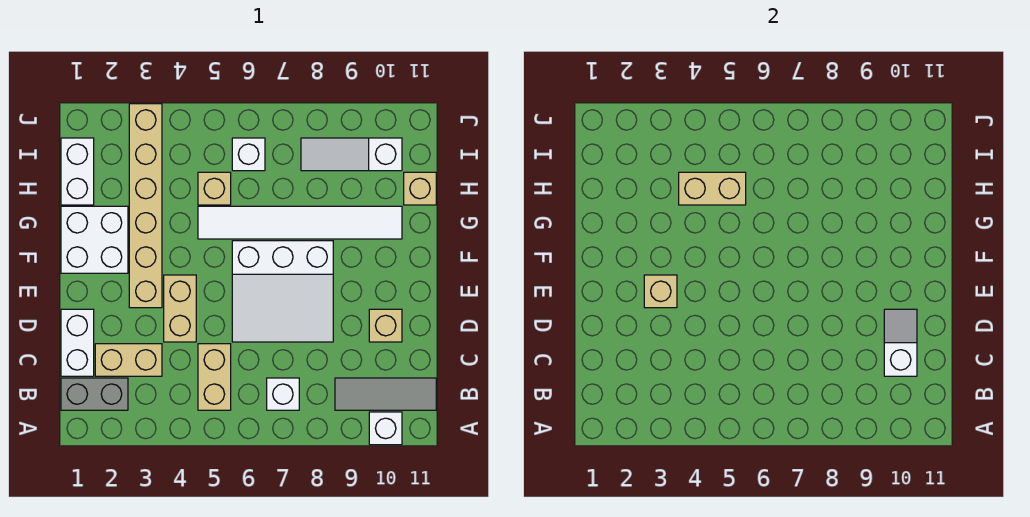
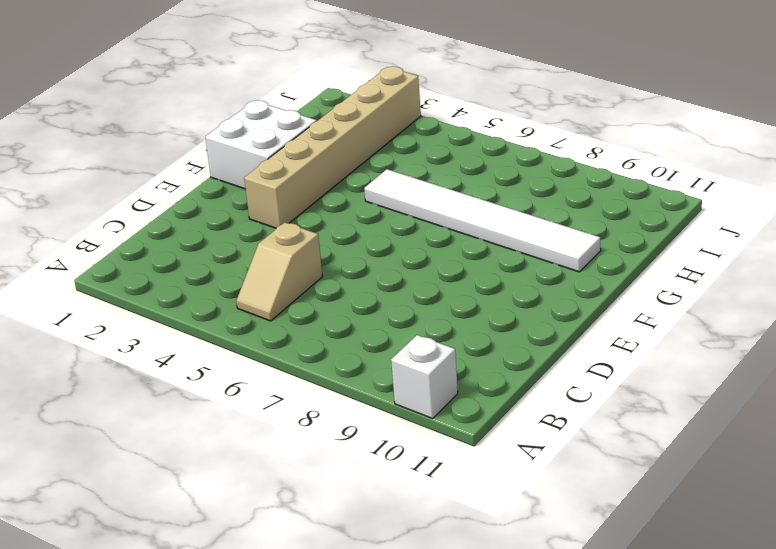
tan slope B5:C5 level 1 top C -> tan brick B5:C5 level 1
none -> grey brick B1:B2 level 1
none -> white brick B7 level 1
none -> grey tile B9:B11 level 1

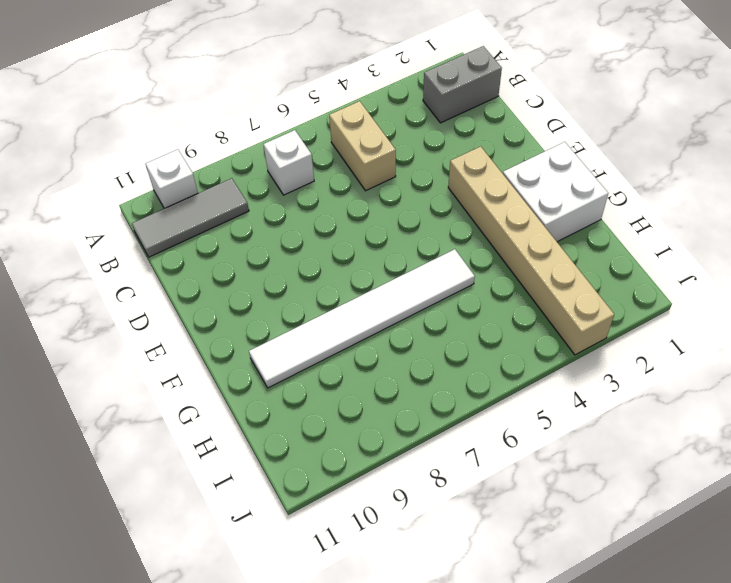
none -> white brick C1:D1 level 1
none -> tan brick C2:C3 level 1
none -> tan brick D4:E4 level 1

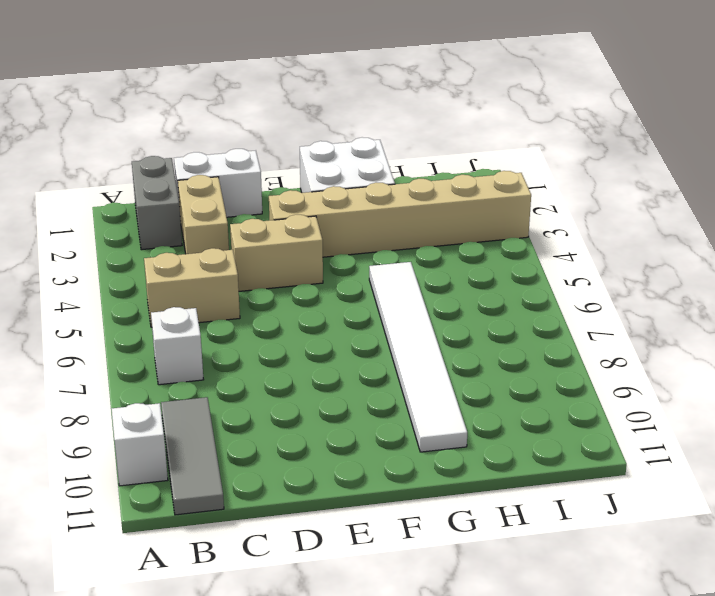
none -> white slope D6:F8 level 1 top F
none -> tan brick D10 level 1
none -> white brick H1:I1 level 1

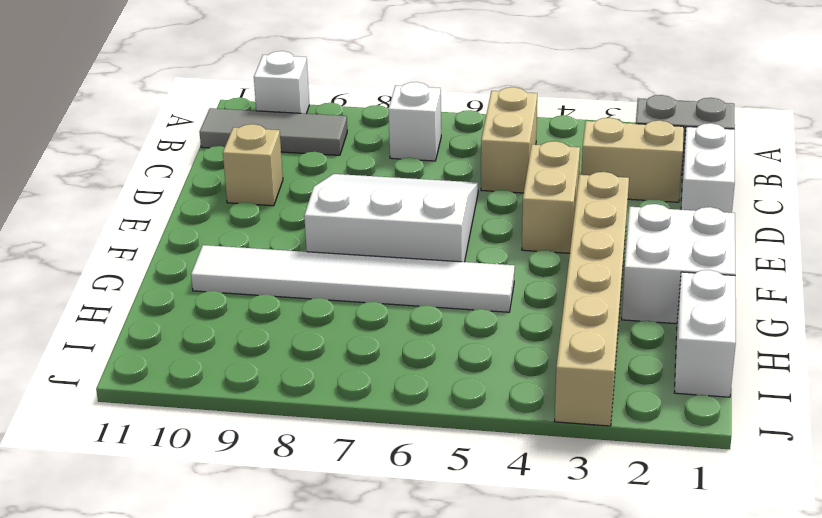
none -> tan brick H5 level 1
none -> tan brick H11 level 1
none -> white brick I6 level 1

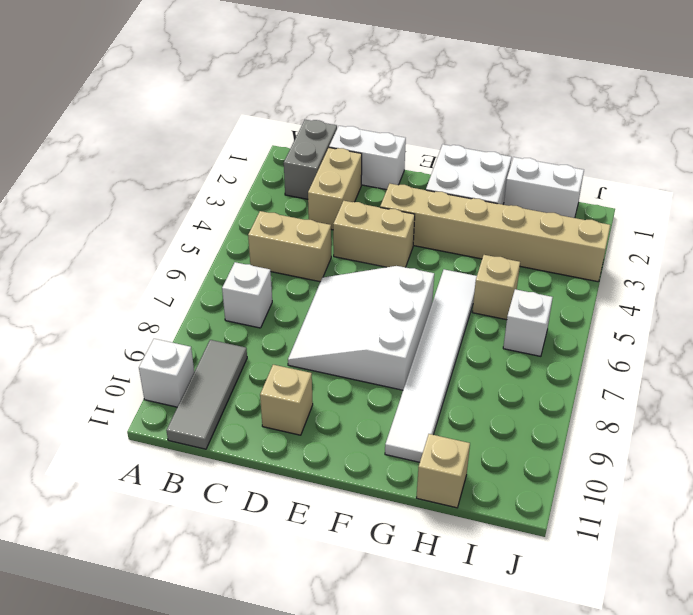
none -> white slope I8:I10 level 1 top 10
none -> white slope C10:D10 level 2 top C
none -> tan brick E3 level 2

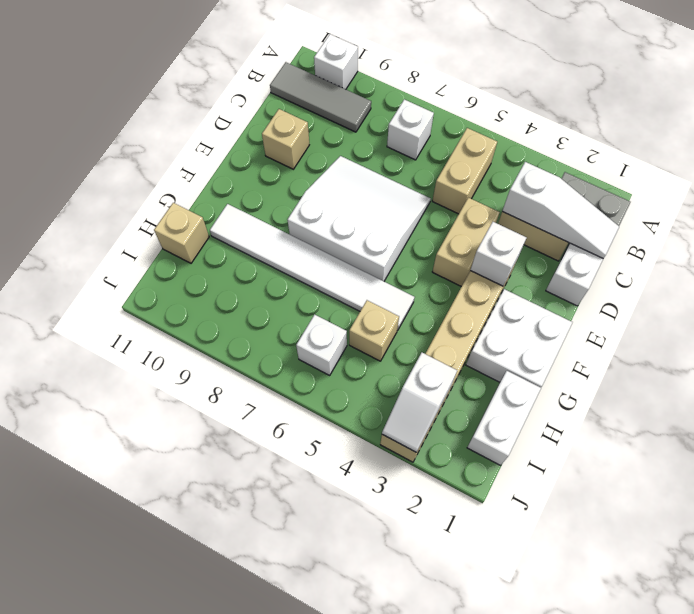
white slope C1:C3 level 2 top 3 -> white slope I8:I10 level 1 top 10
white brick E3 level 2 -> tan brick E3 level 2
white slope I3:J3 level 2 top I -> white slope C10:D10 level 2 top C
none -> tan brick H4:H5 level 2

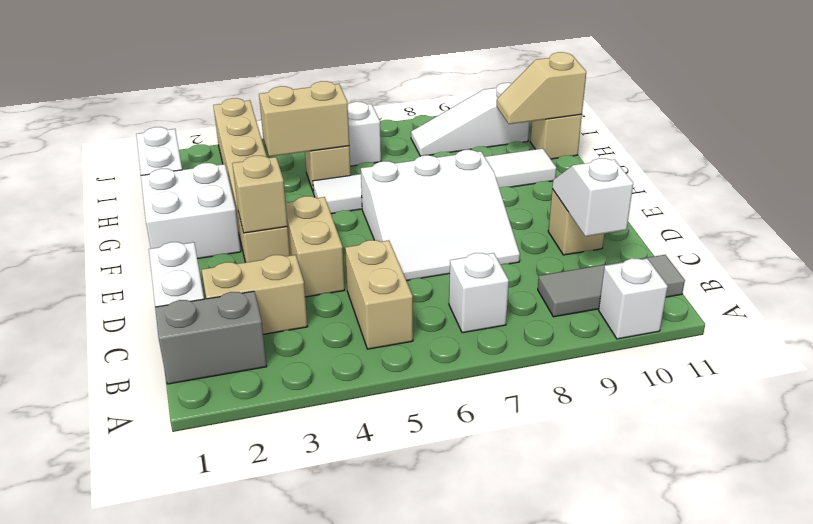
tan slope H10:H11 level 2 top 11 -> none

